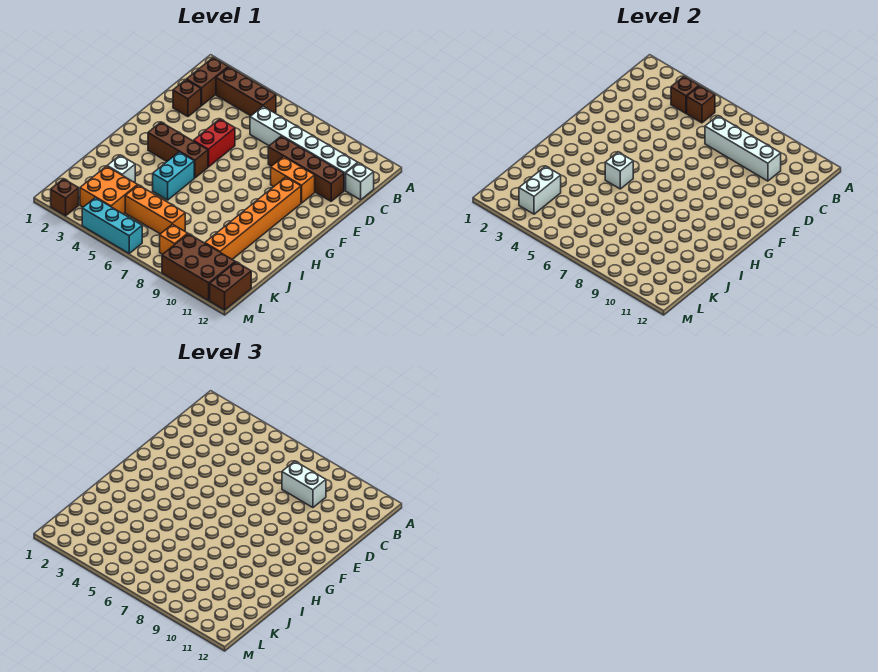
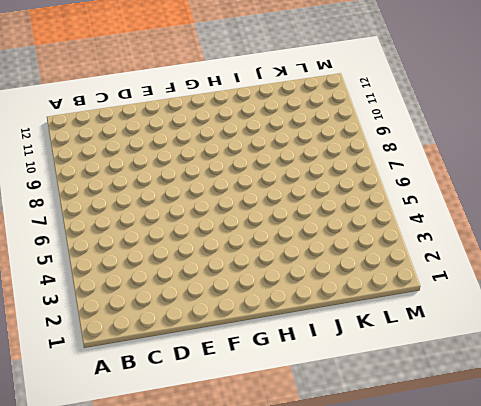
none -> brown brick B2:C2 level 1
none -> brown brick B3:B5 level 1
none -> white brick C6:C11 level 1

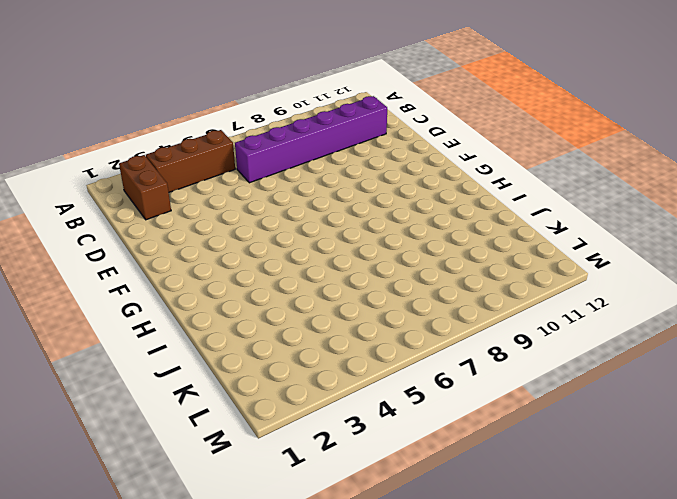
purple brick C6:C11 level 1 -> white brick C6:C11 level 1
none -> white brick C12 level 1
none -> brown brick D2 level 1
none -> brown brick D8:D11 level 1

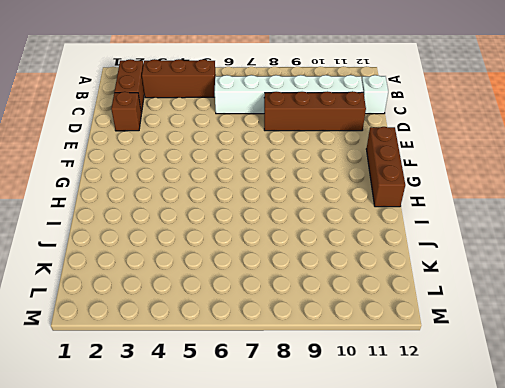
brown brick F12:H12 level 1 -> brown brick G3:G5 level 1
none -> red brick E5:F5 level 1
none -> orange brick E9:E10 level 1
none -> orange brick F10:K10 level 1

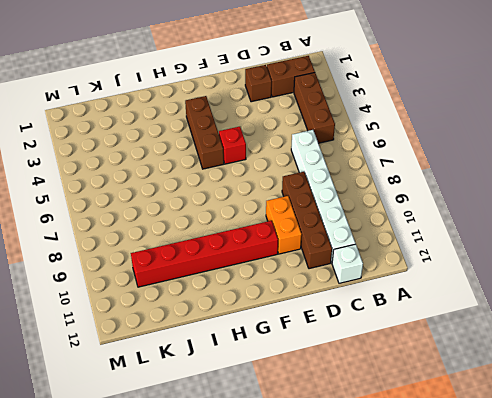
red brick F5 level 1 -> red brick E5:F5 level 1
red brick F10:K10 level 1 -> orange brick F10:K10 level 1
none -> cyan brick H5:I5 level 1
none -> white brick J3 level 1
none -> orange brick K3:L4 level 1

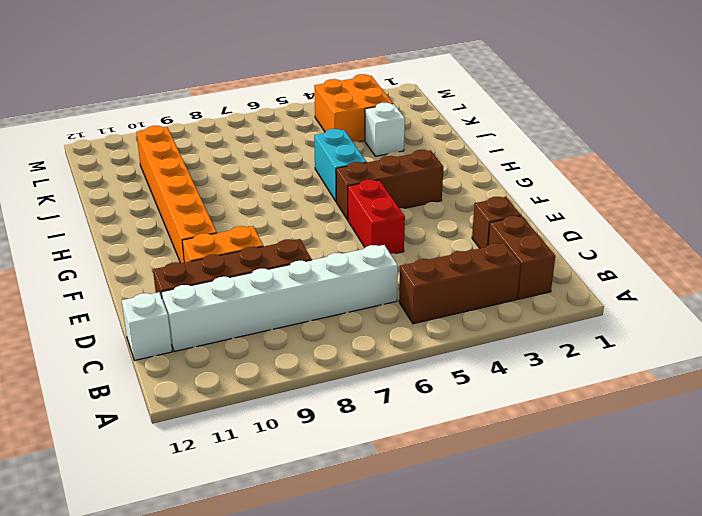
none -> orange brick K5:K7 level 1
none -> orange brick L8 level 1
none -> brown brick L9:M11 level 1

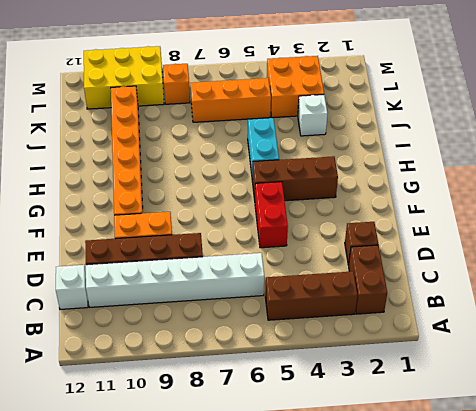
yellow brick L9:M11 level 1 -> brown brick L9:M11 level 1
none -> brown brick L12:M12 level 1
none -> brown brick M2 level 1
none -> cyan brick M4:M6 level 1

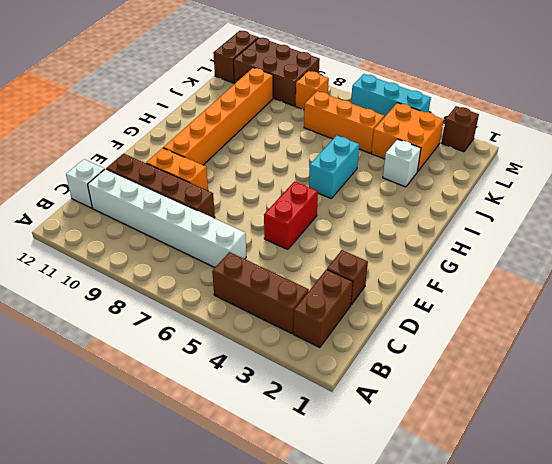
none -> brown brick G3:G5 level 1
none -> brown brick B4 level 2
none -> brown brick B5 level 2

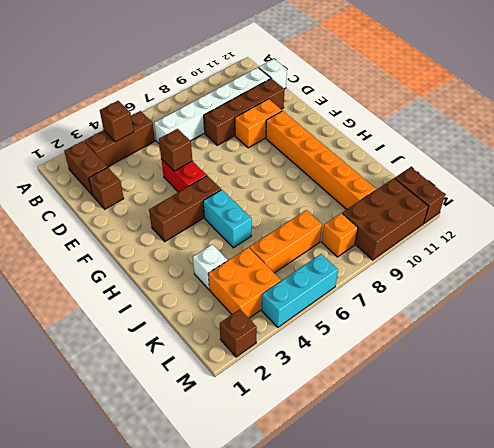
brown brick E5 level 2 -> brown brick B5 level 2
none -> white brick C7:C10 level 2
none -> white brick H5 level 2
none -> white brick K3:L3 level 2

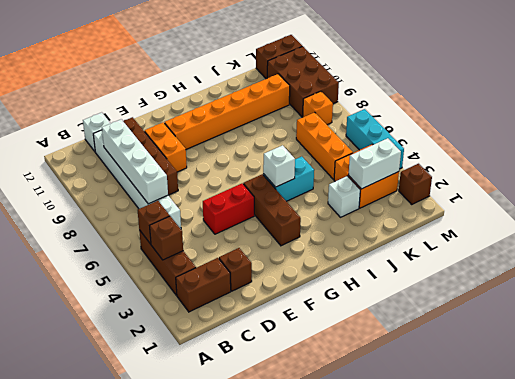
none -> white brick C8:C9 level 3

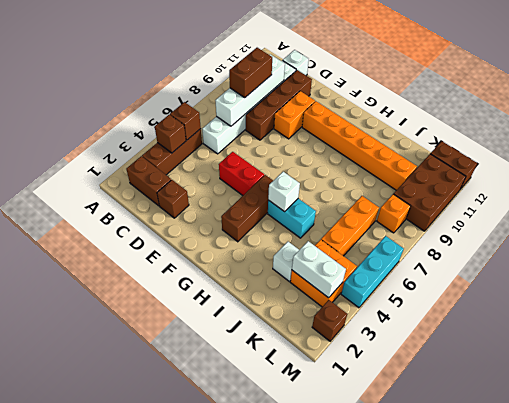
brown brick C8:C9 level 3 -> white brick C8:C9 level 3

